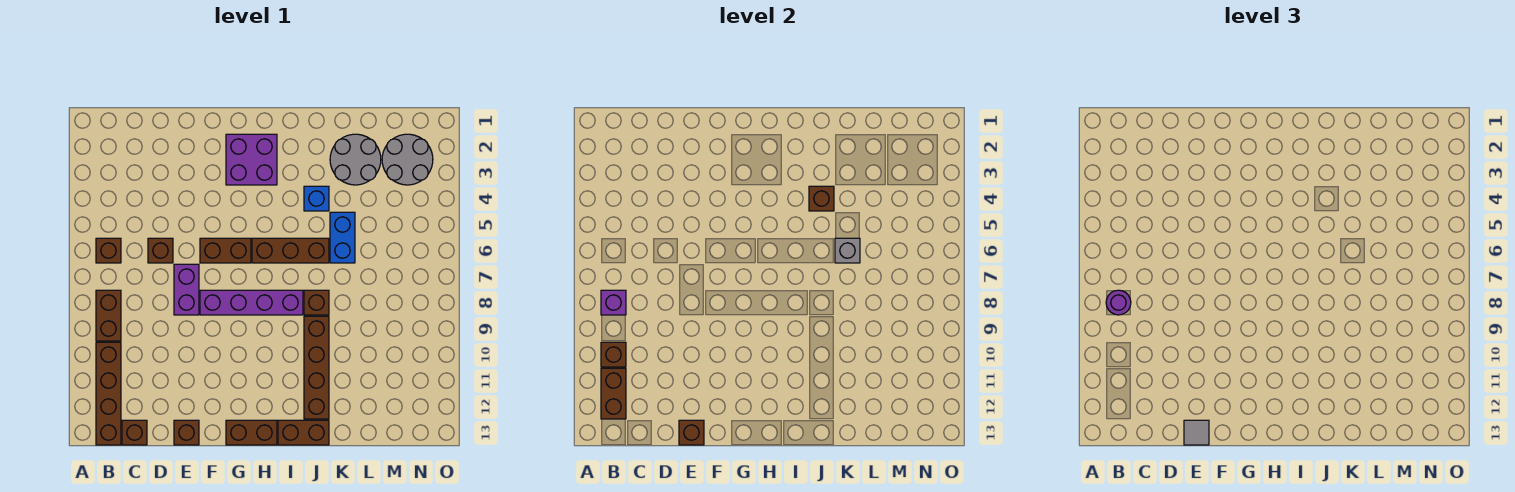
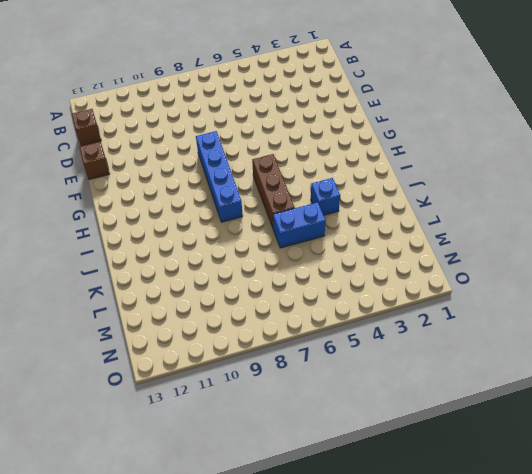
blue brick F8:I8 level 1 -> purple brick F8:I8 level 1
none -> brown brick B6 level 1
none -> brown brick B8:B9 level 1
none -> brown brick B10:B13 level 1

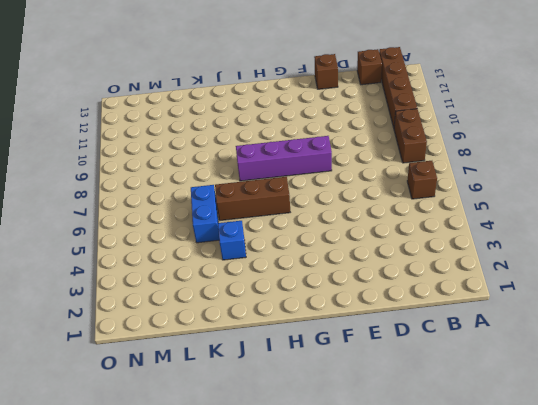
none -> brown brick D6 level 1
none -> purple brick E7:E8 level 1
none -> brown brick F6:G6 level 1

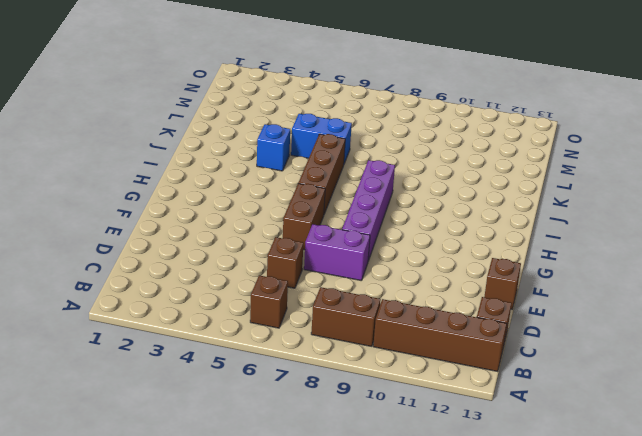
none -> purple brick G2:H3 level 1
none -> brown brick G13:H13 level 1
none -> brown brick I13:J13 level 1

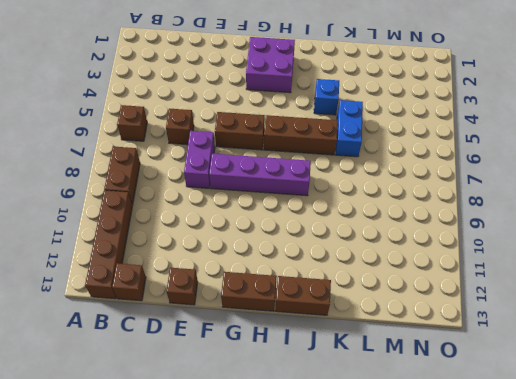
none -> brown brick J8 level 1
none -> brown brick J9:J12 level 1
none -> grey round brick K2:L3 level 1

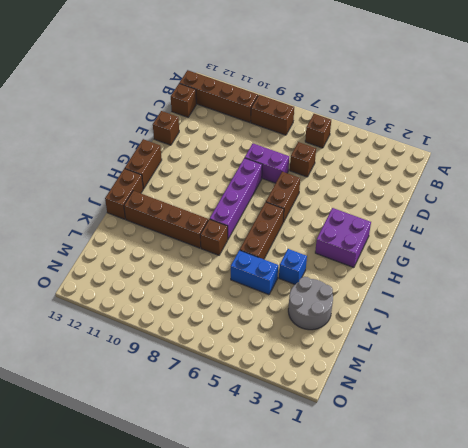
none -> grey round brick M2:N3 level 1
none -> purple brick B8 level 2
none -> brown brick B10 level 2

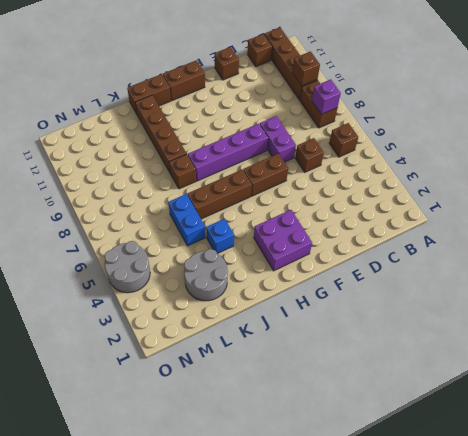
grey round brick N4:O5 level 1 -> grey round brick M2:N3 level 1
none -> brown brick B11:B12 level 2
none -> brown brick E13 level 2
none -> brown brick J4 level 2

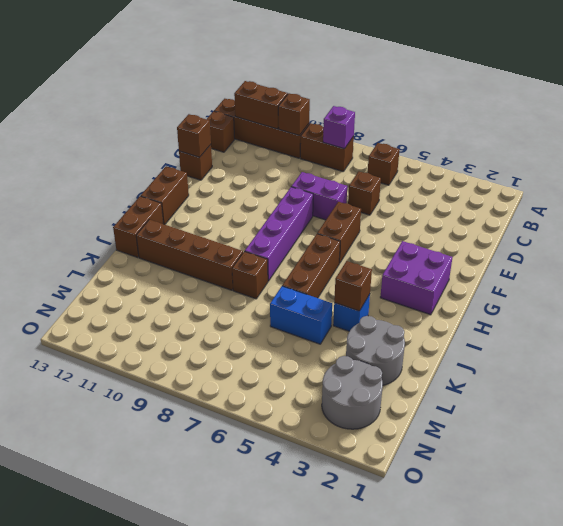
none -> grey brick K6 level 2
none -> purple round brick B8 level 3
none -> grey tile E13 level 3

